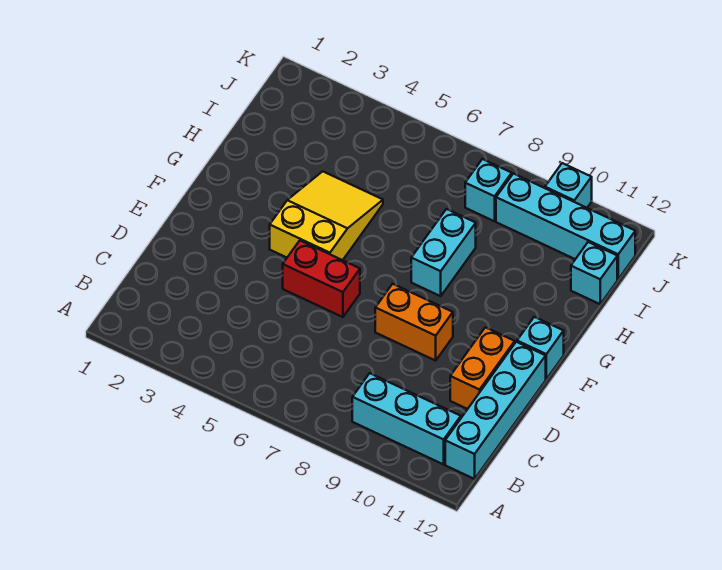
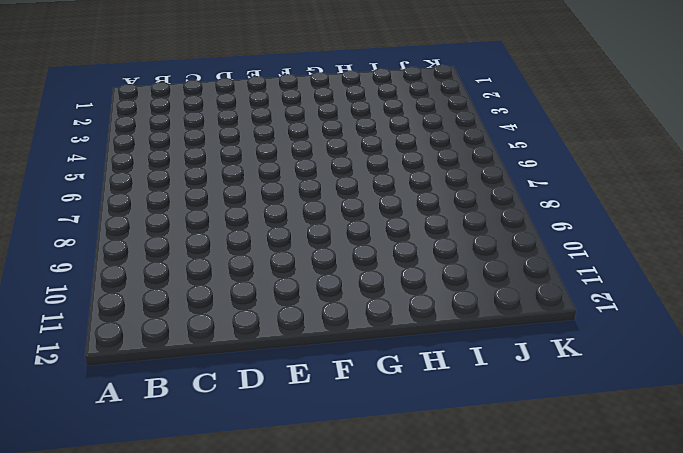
none -> cyan brick B9:B11 level 1
none -> cyan brick B12:E12 level 1
none -> orange brick D11:E11 level 1

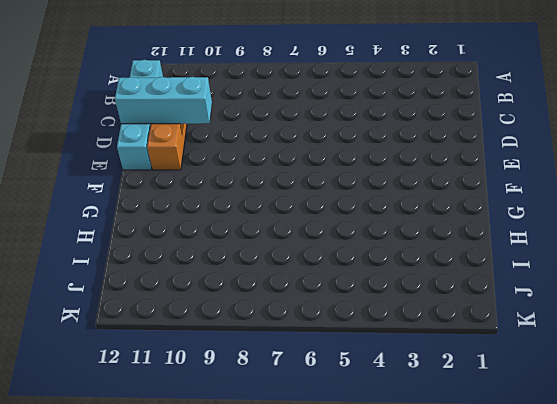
cyan brick D10:D12 level 2 -> cyan brick B9:B11 level 1
none -> red brick E5:E6 level 1
none -> orange brick E8:E9 level 1
none -> yellow slope F4:H5 level 1 top F

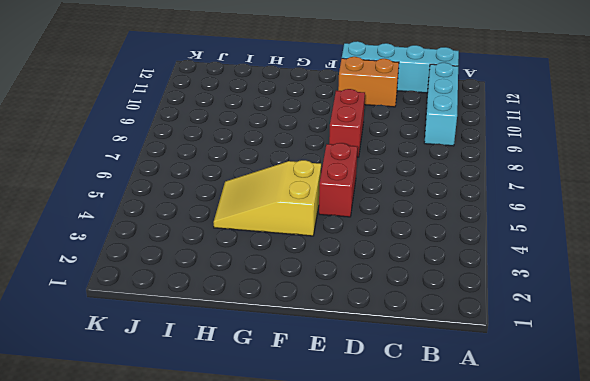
red brick E8:E9 level 1 -> orange brick E8:E9 level 1
none -> cyan brick F12 level 1
none -> cyan brick G8:H8 level 1
none -> cyan brick I12 level 1

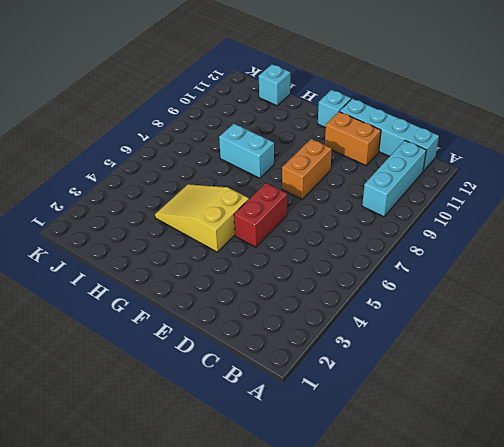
none -> cyan brick J8 level 1
none -> cyan brick J9:J12 level 1
none -> cyan brick K10 level 1

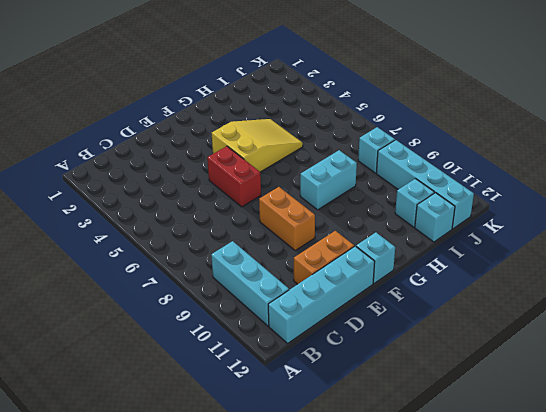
cyan brick I11 level 1 -> cyan brick K10 level 1

